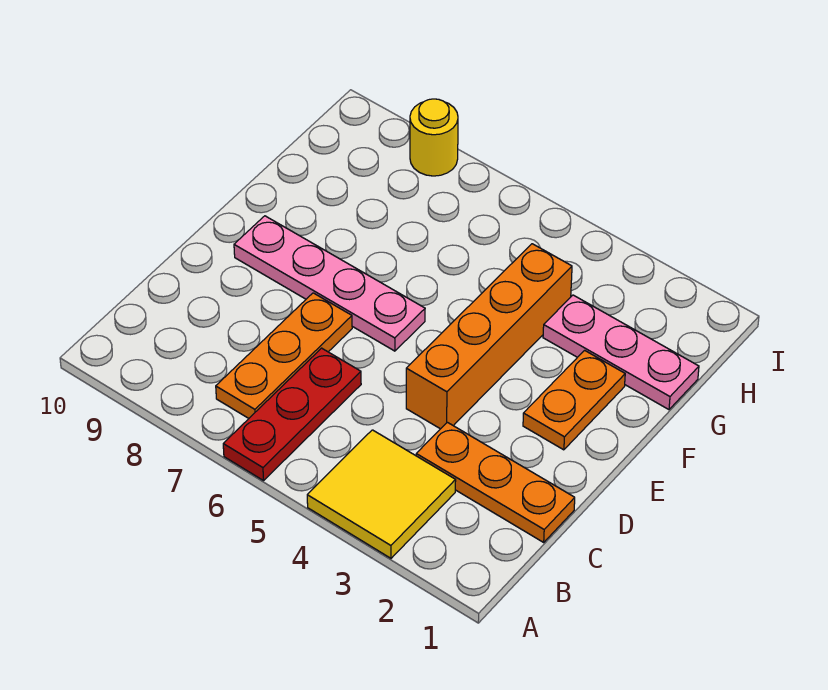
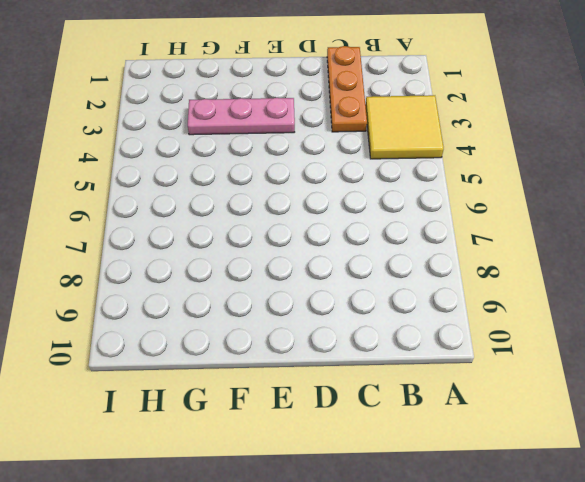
pink plate E3:G3 level 1 -> pink plate G1:G3 level 1
none -> red plate A6:C6 level 1
none -> orange plate B7:D7 level 1

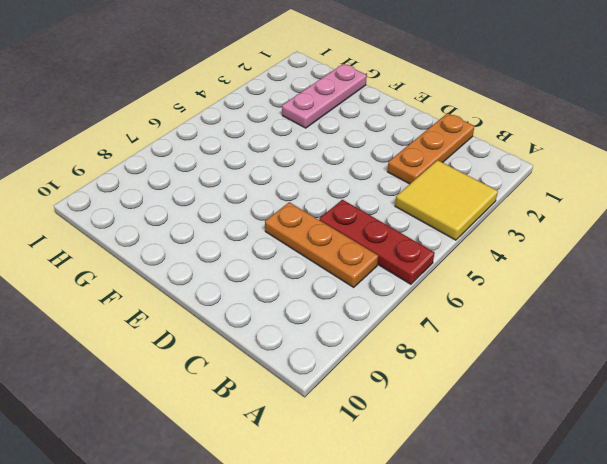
none -> orange brick D4:G4 level 1
none -> orange plate E2:F2 level 1

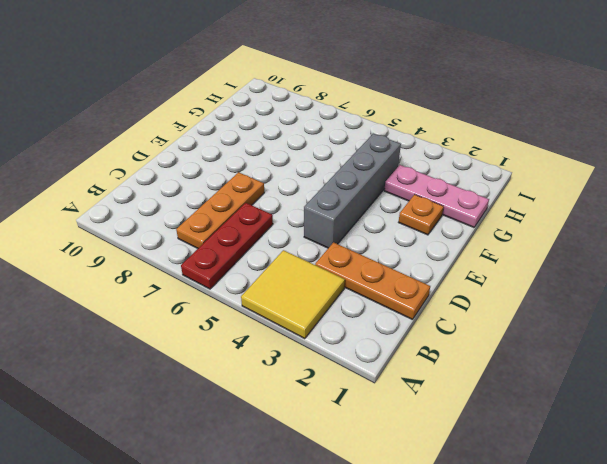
grey brick D4:G4 level 1 -> orange brick D4:G4 level 1
orange plate F2 level 1 -> orange plate E2:F2 level 1
none -> pink plate E6:E9 level 1
none -> yellow round brick I8 level 1

